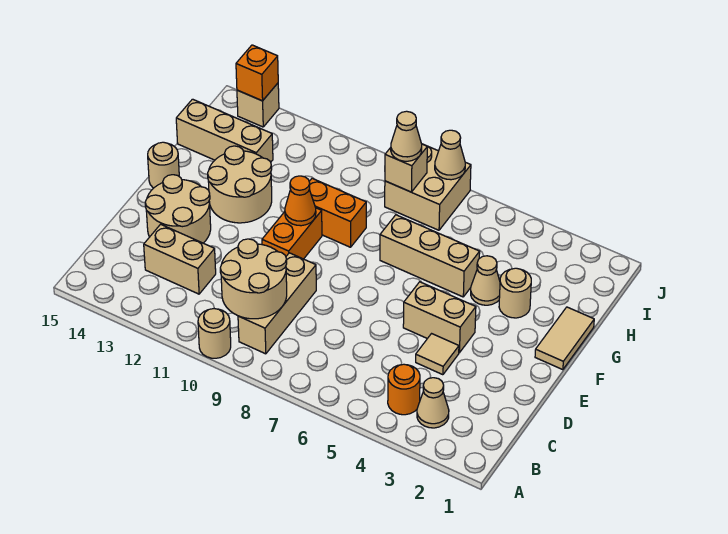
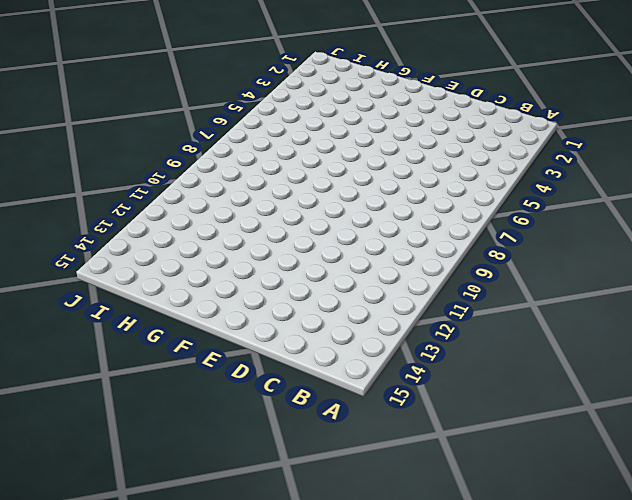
none -> tan round brick A10 level 1
none -> tan cone B3 level 1
none -> orange round brick B4 level 1

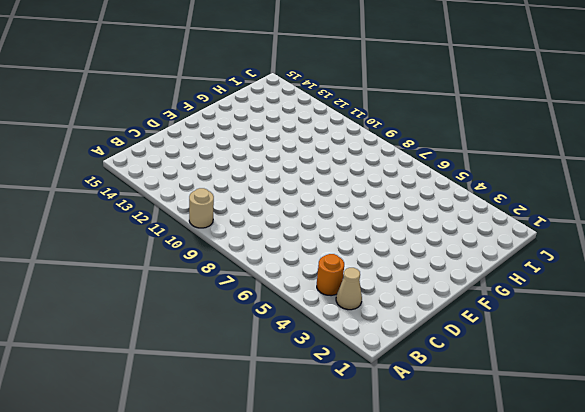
none -> tan brick B9:D9 level 1
none -> tan brick C12:C13 level 1
none -> tan tile D4 level 1

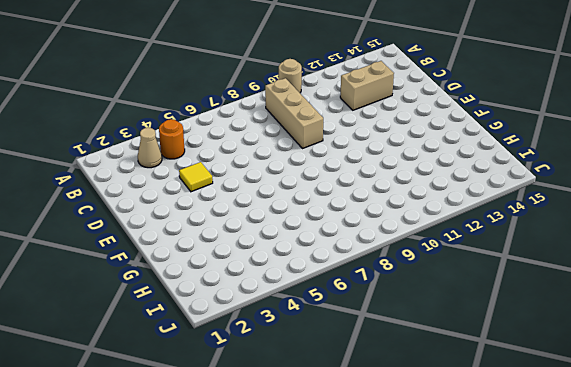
yellow tile D4 level 1 -> tan tile D4 level 1
none -> tan round brick D13:E14 level 1
none -> tan brick E4:E5 level 1
none -> orange brick E10:F10 level 1

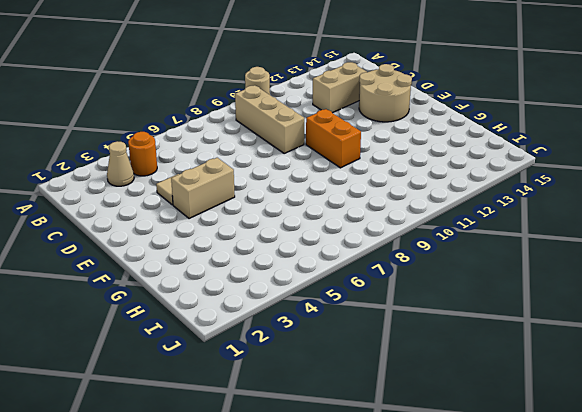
none -> tan tile F1:G1 level 1
none -> tan round brick F12:G13 level 1
none -> tan round brick F15 level 1

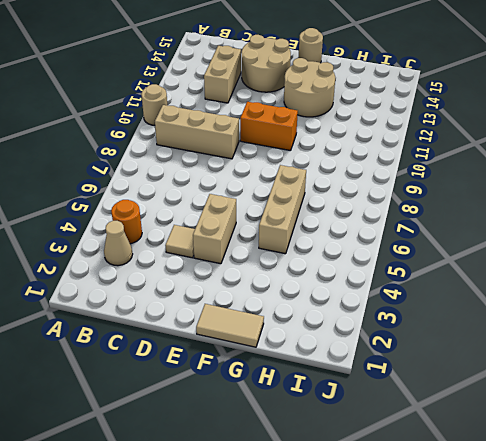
none -> tan round brick G3 level 1
none -> tan cone G4 level 1
none -> orange brick G9:G10 level 1

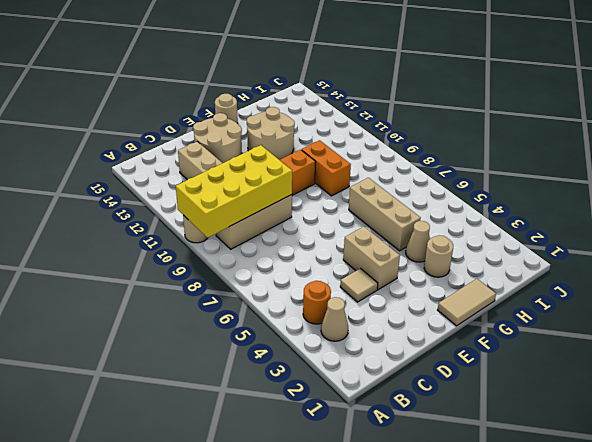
yellow brick A9:D10 level 2 -> tan round brick B9:C10 level 2
none -> tan brick H13:H15 level 1
none -> tan brick I7:J8 level 1
none -> tan brick J14 level 1

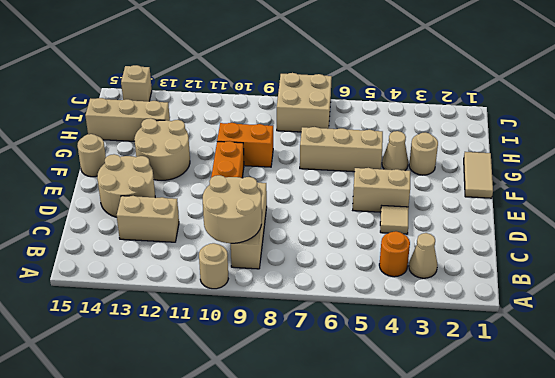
none -> orange cone F10 level 2
none -> tan brick I8 level 2
none -> tan cone J7 level 2

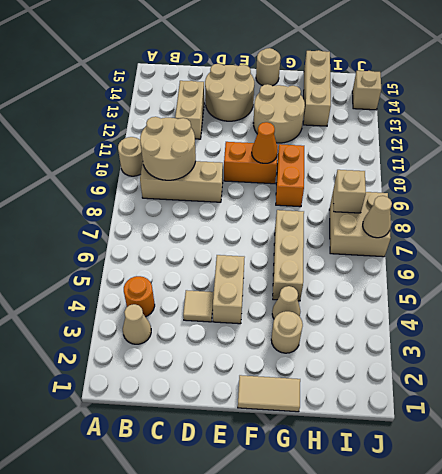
none -> orange brick J14 level 2
none -> tan cone I8 level 3

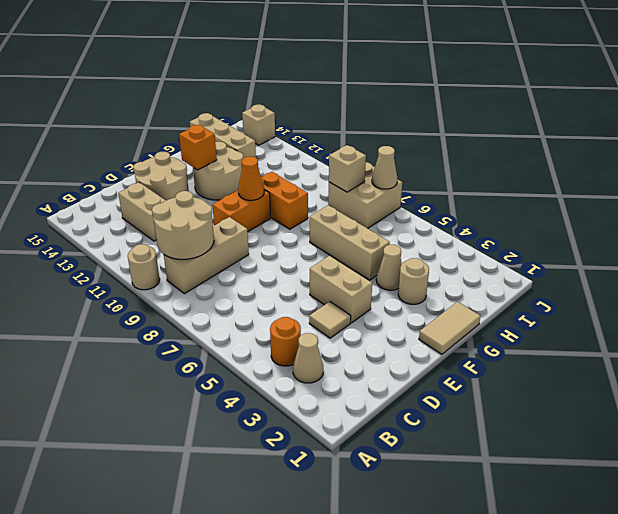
orange brick F13 level 2 -> orange brick J14 level 2
none -> tan round brick F15 level 1
none -> tan cone I8 level 3

